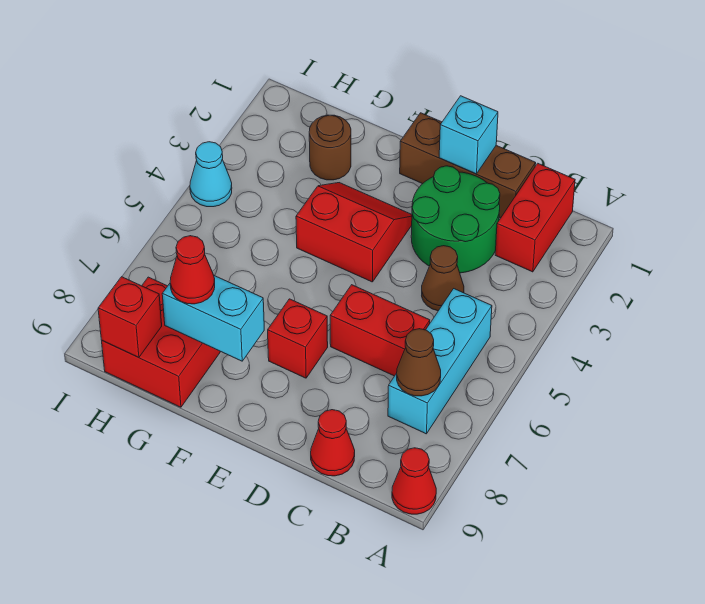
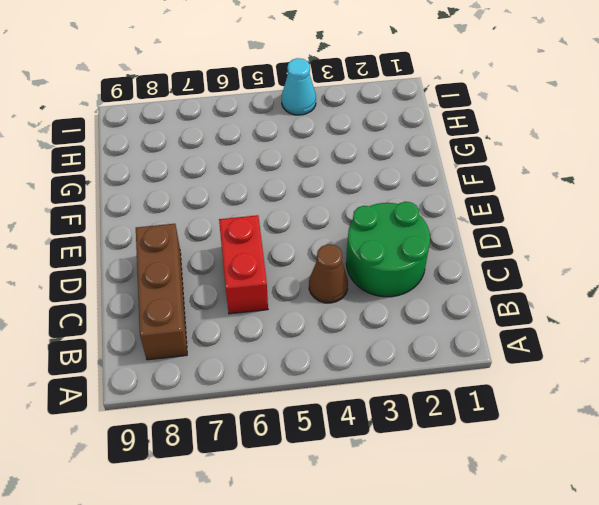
brown brick B8:D8 level 1 -> brown brick C1:E1 level 1
none -> red cone A9 level 1
none -> red brick B1:B2 level 1
none -> cyan brick B5:B7 level 1

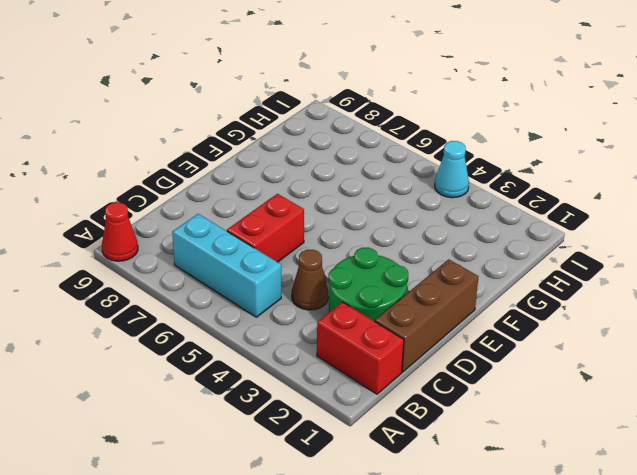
none -> red cone C9 level 1
none -> red slope E3:F4 level 1 top 4
none -> red brick E7 level 1

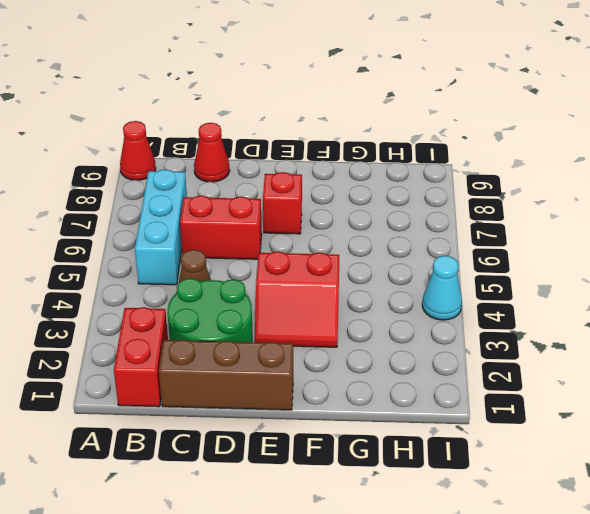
none -> brown round brick G2 level 1
none -> red brick G8:H9 level 1
none -> brown cone B7 level 2

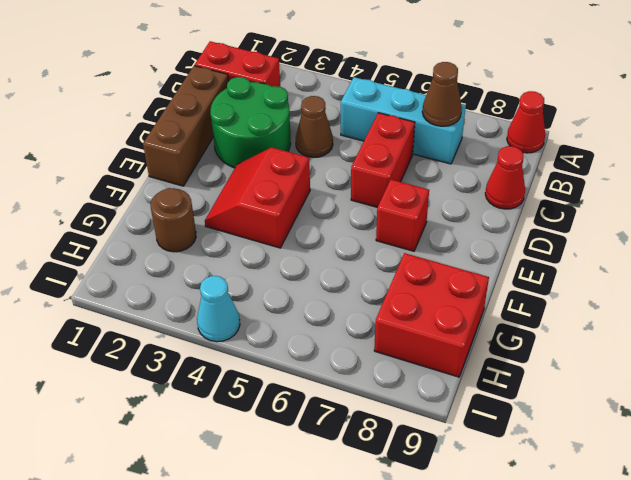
none -> cyan brick D1 level 2
none -> cyan brick F8:G8 level 2
none -> red brick H9 level 2

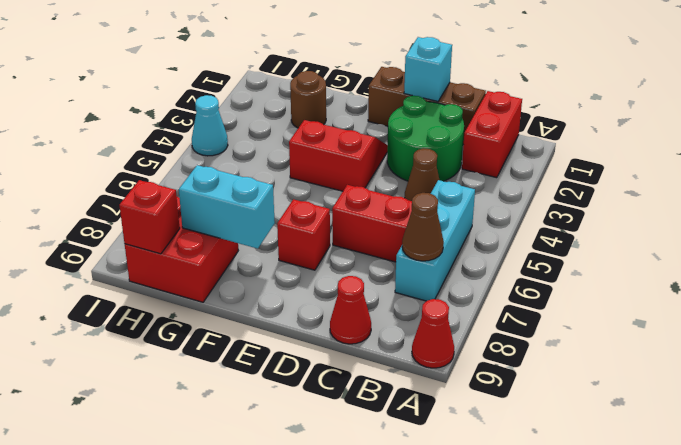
none -> red cone G8 level 3

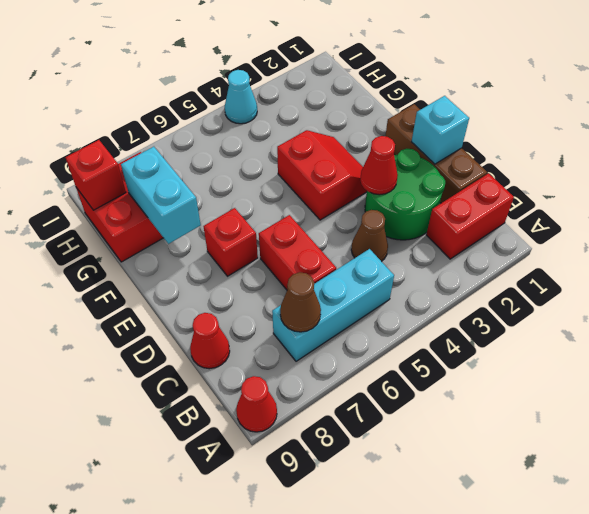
red cone D3 level 2 -> red cone G8 level 3
none -> brown round brick G2 level 1

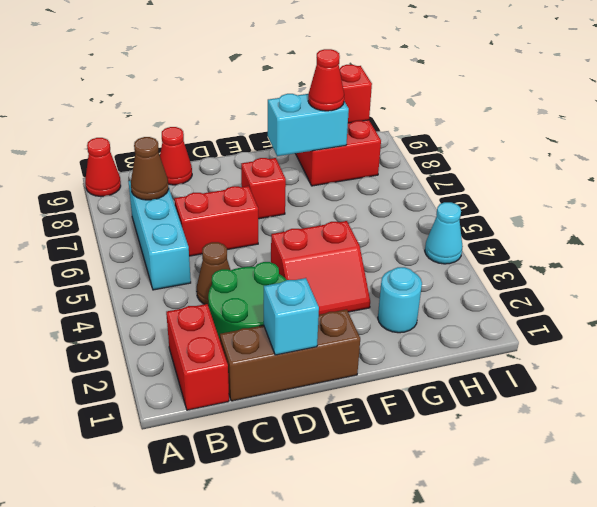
cyan round brick G2 level 1 -> brown round brick G2 level 1

